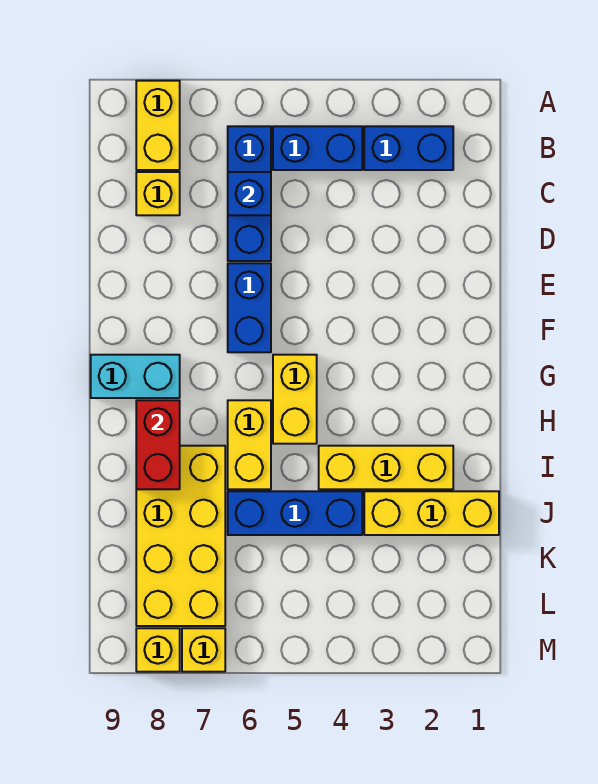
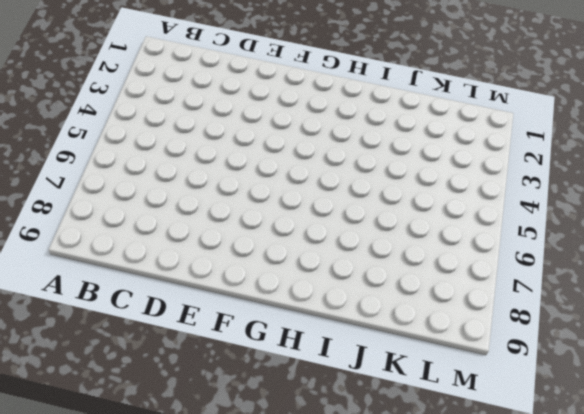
none -> yellow brick A8:B8 level 1
none -> blue brick B2:B3 level 1
none -> blue brick B4:B5 level 1

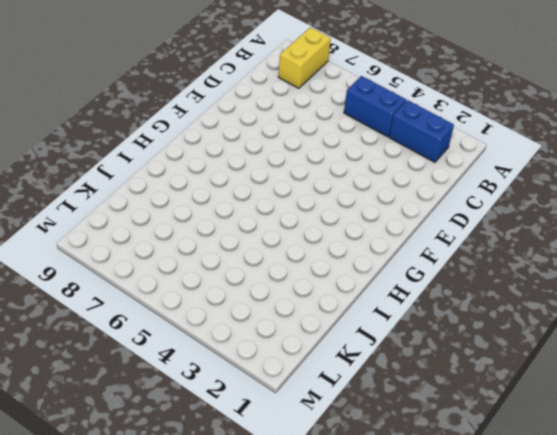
none -> blue brick B6:D6 level 1
none -> yellow brick C8 level 1
none -> blue brick E6:F6 level 1

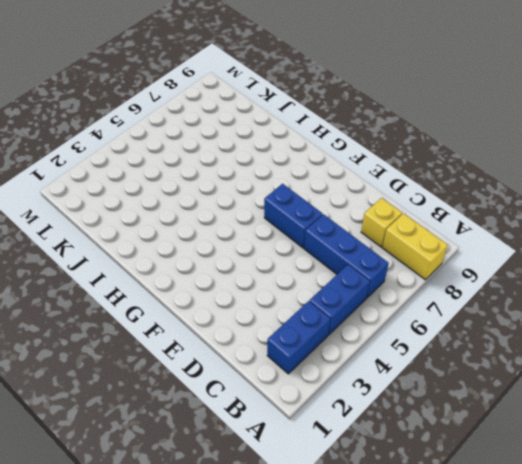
none -> yellow brick G5:H5 level 1
none -> cyan brick G8:G9 level 1
none -> yellow brick H6:I6 level 1

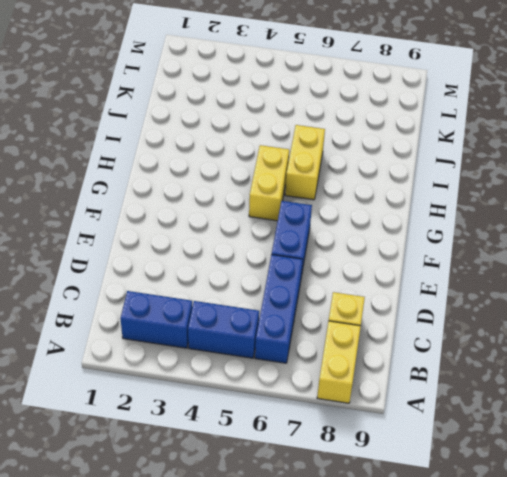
none -> cyan brick G8:G9 level 1
none -> yellow brick I2:I4 level 1
none -> yellow brick I7:L8 level 1

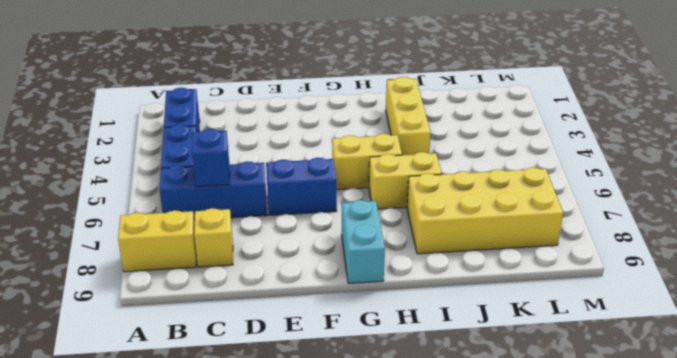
none -> yellow brick J1:J3 level 1
none -> blue brick J4:J6 level 1
none -> yellow brick M7 level 1

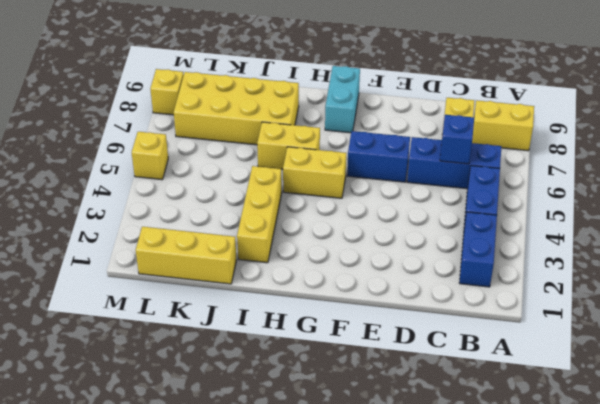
yellow brick J1:L1 level 1 -> yellow brick J1:J3 level 1
yellow brick M5 level 1 -> yellow brick M7 level 1
none -> blue brick J4:J6 level 1
none -> red brick H8:I8 level 2

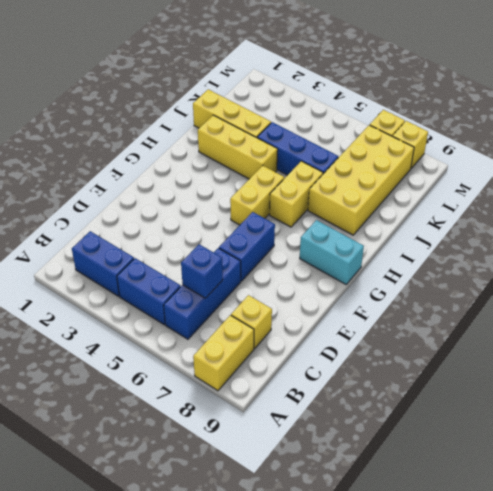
none -> red brick H8:I8 level 2

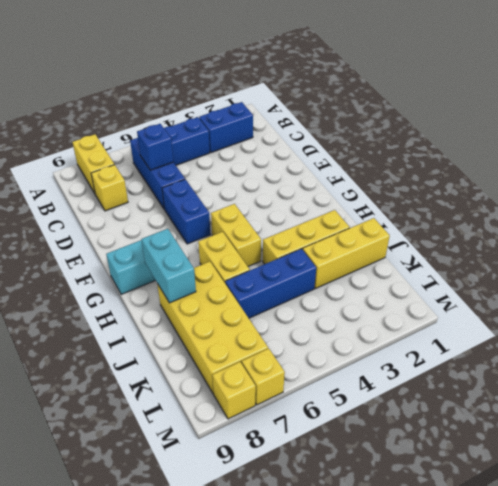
cyan brick H8:I8 level 2 -> red brick H8:I8 level 2

